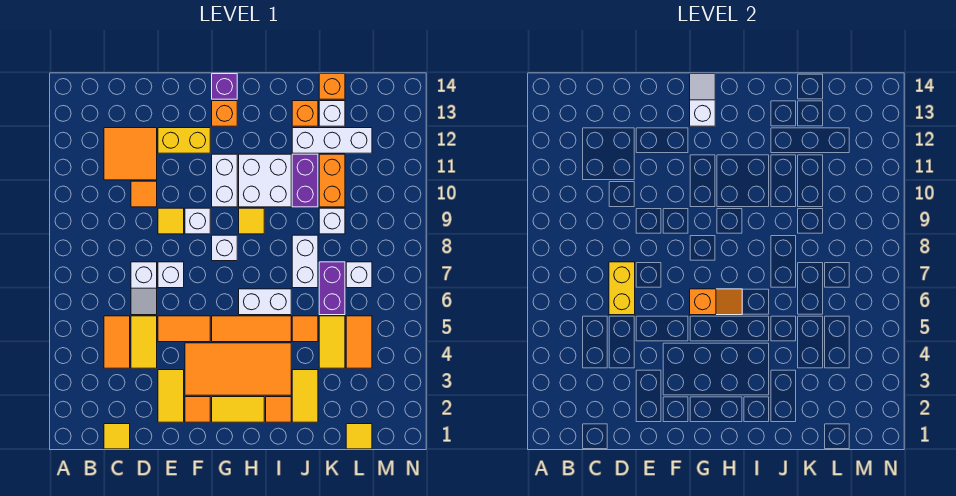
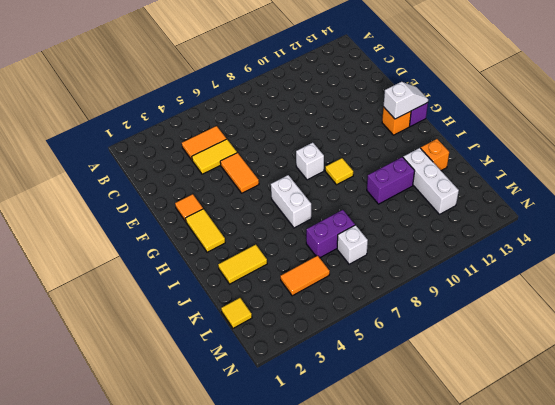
none -> yellow tile C1 level 1
none -> orange tile C11:D12 level 1
none -> white slope D6:D7 level 1 top 7
none -> orange tile D10 level 1

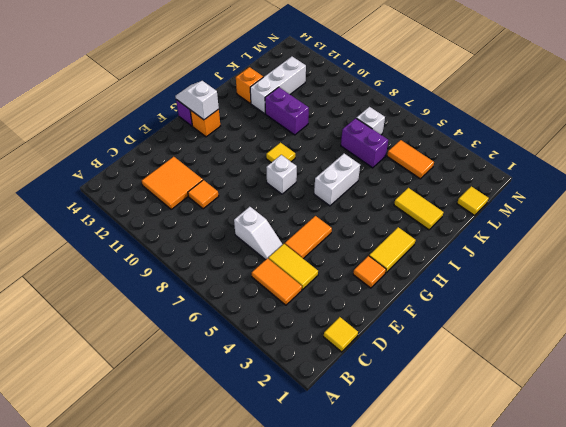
none -> yellow tile E2:E3 level 1
none -> white brick E7 level 1
none -> yellow tile E9 level 1
none -> yellow brick E12:F12 level 1

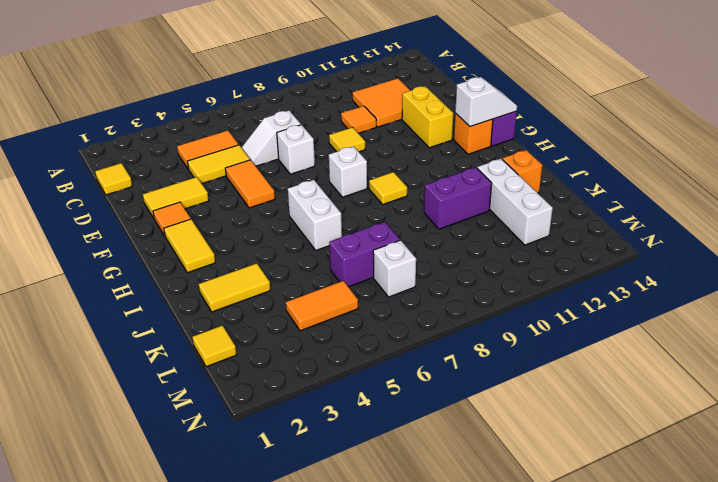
none -> orange tile F3:I4 level 1
none -> white brick F9 level 1
none -> orange tile G5:I5 level 1
none -> white brick G10:G11 level 1

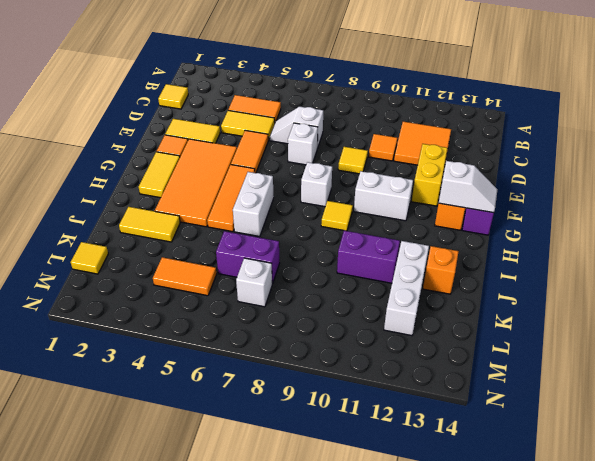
none -> white brick F9 level 1
none -> white brick H10:I11 level 1
none -> orange tile I2 level 1
none -> orange tile J5 level 1

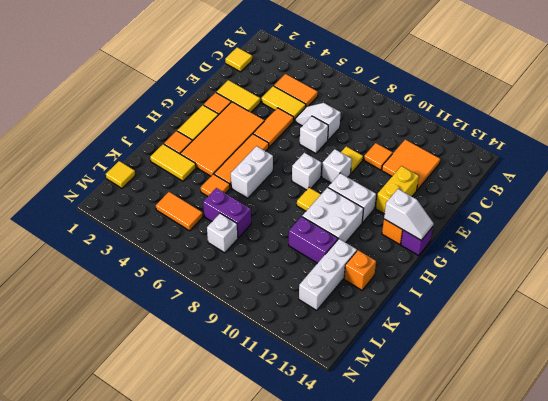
none -> white brick J7:J8 level 1
none -> yellow tile K4:K5 level 1
none -> white brick K9 level 1
none -> orange brick K10:K11 level 1

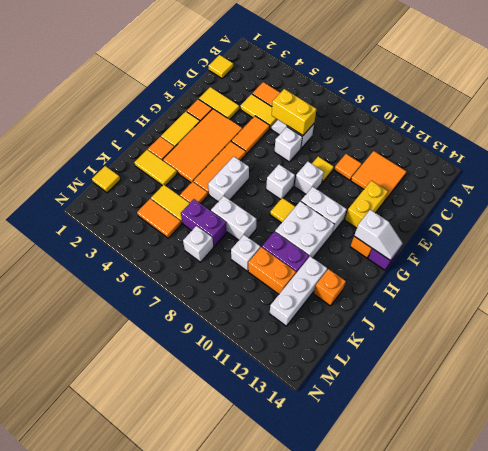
none -> white brick K13 level 1
none -> orange brick K14 level 1
none -> orange slope G6:H6 level 2 top G

